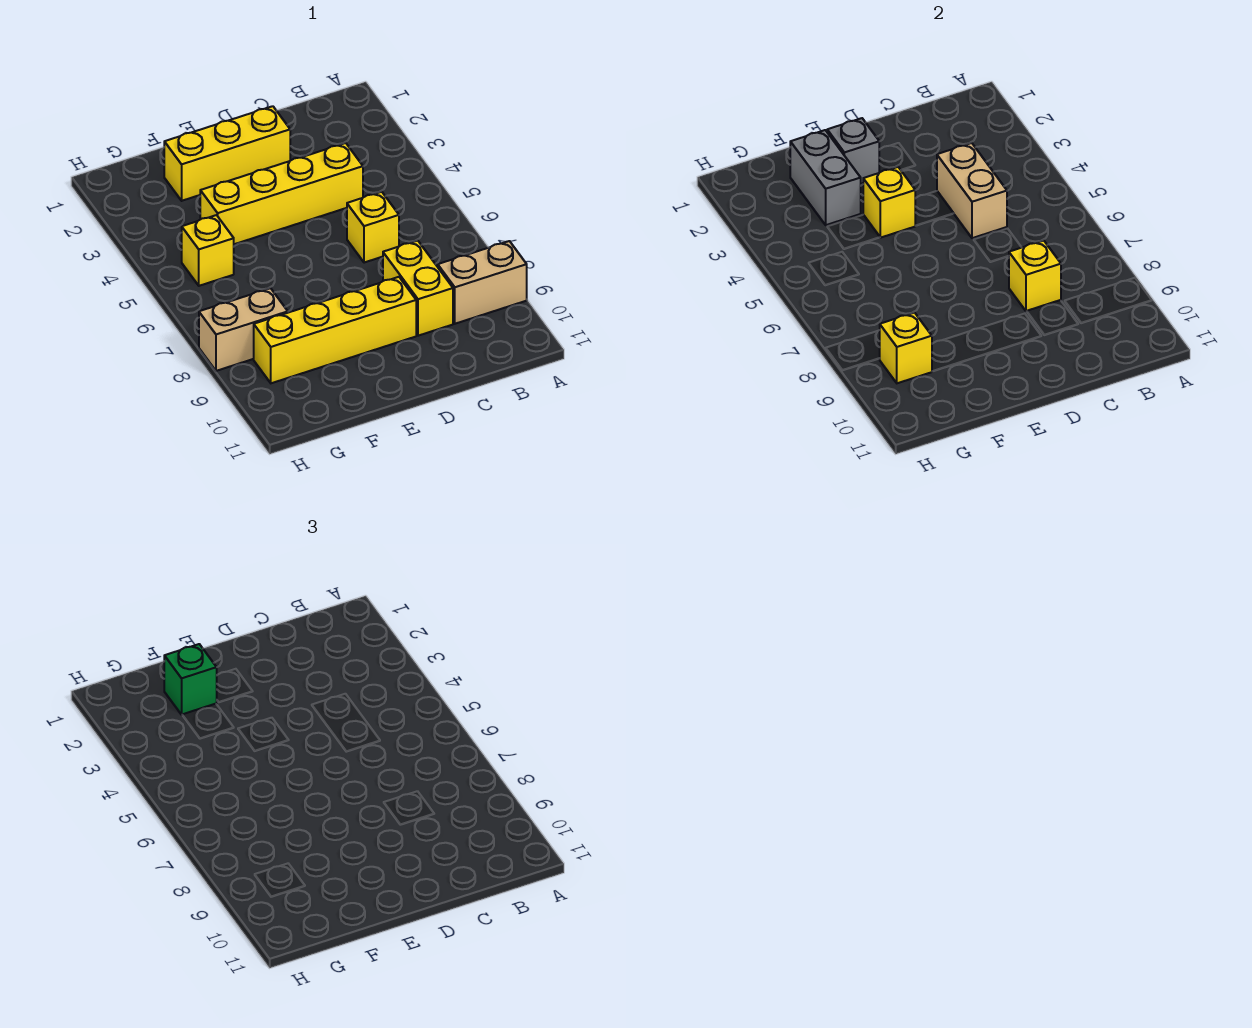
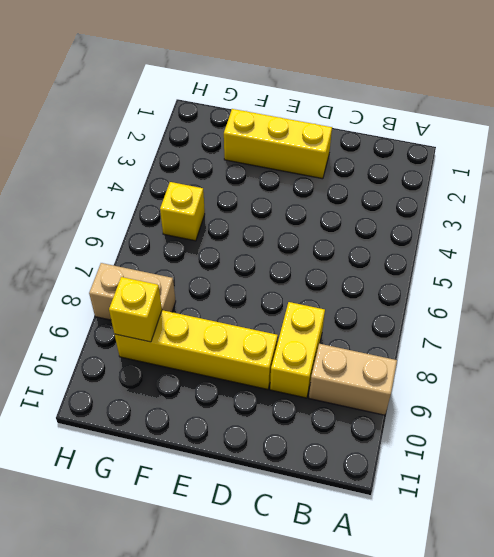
none -> yellow brick C4:F4 level 1
none -> yellow brick C6 level 1
none -> tan brick C4:C5 level 2

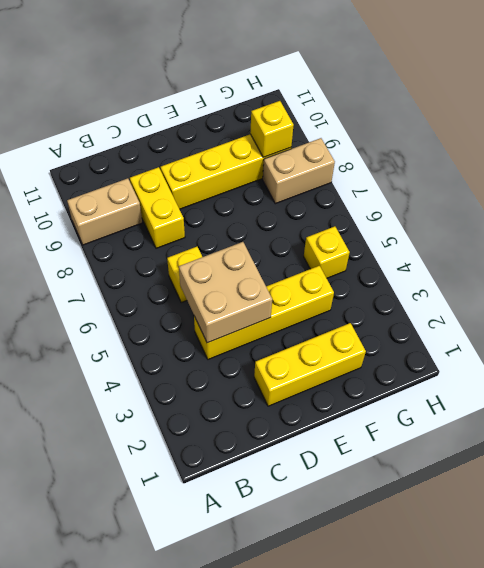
tan brick C4:D5 level 2 -> tan brick C4:C5 level 2
none -> yellow brick C8 level 2
none -> grey brick E2 level 2
none -> yellow brick E4 level 2

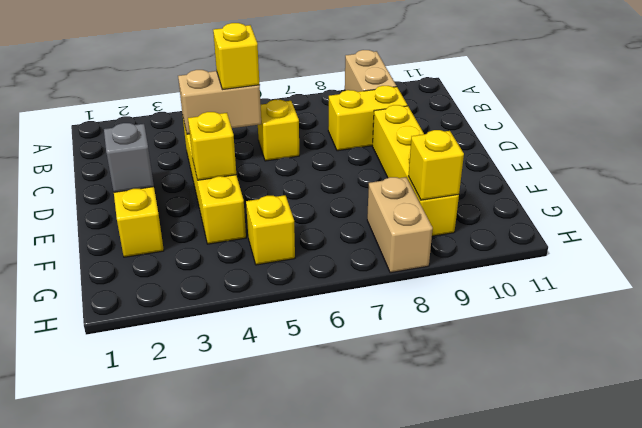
yellow brick C5 level 3 -> yellow brick C8 level 2
none -> grey brick F2:F3 level 2
none -> green brick F2 level 3

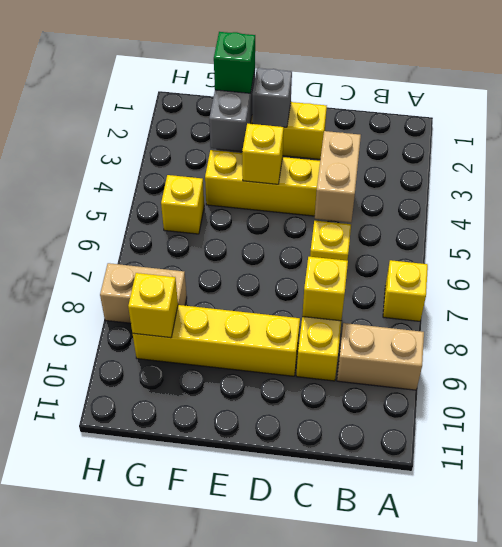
yellow brick A7 level 1 -> none

